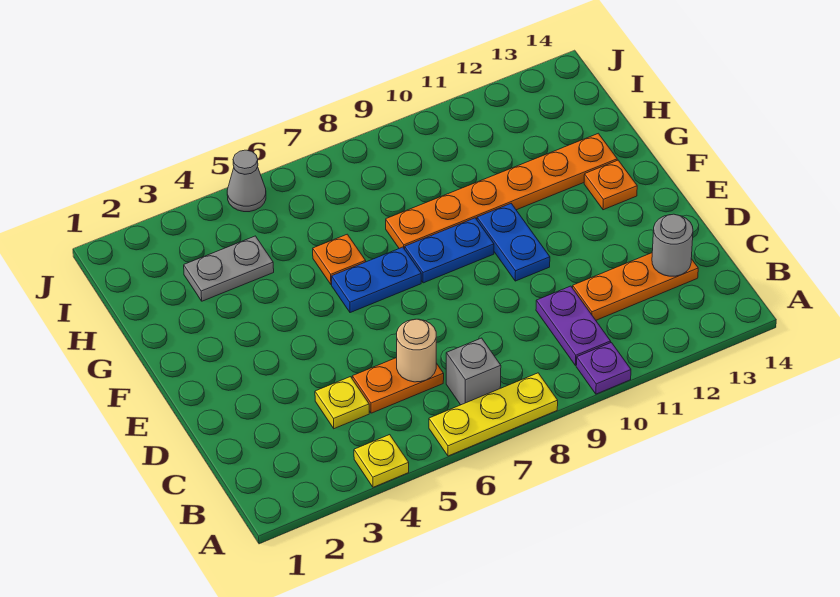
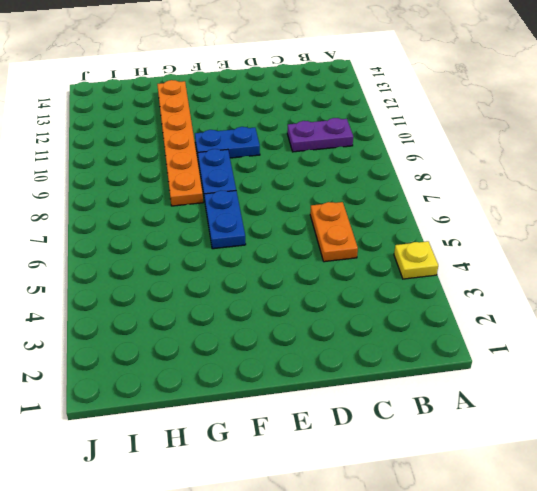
none -> yellow plate A6:A8 level 1
none -> purple plate A10 level 1
none -> grey brick B7 level 1

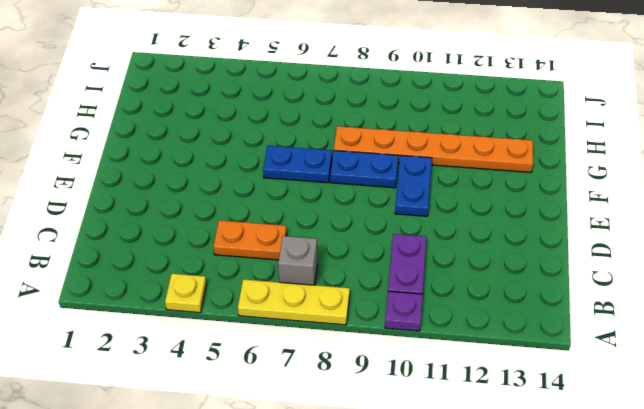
none -> yellow plate C4 level 1
none -> orange plate C11:C13 level 1
none -> orange plate F13 level 1

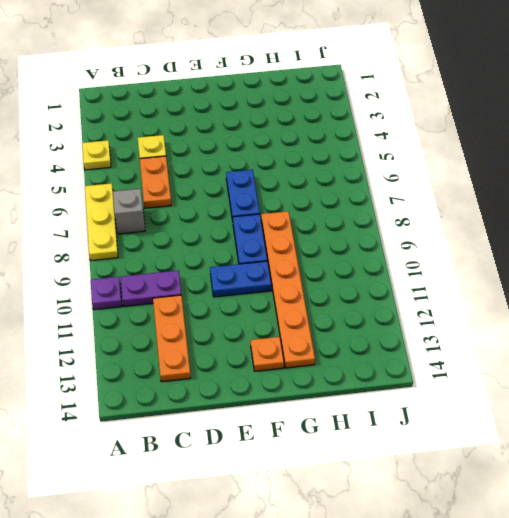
none -> orange plate G6 level 1
none -> grey plate H3:H4 level 1
none -> grey cone J5 level 1

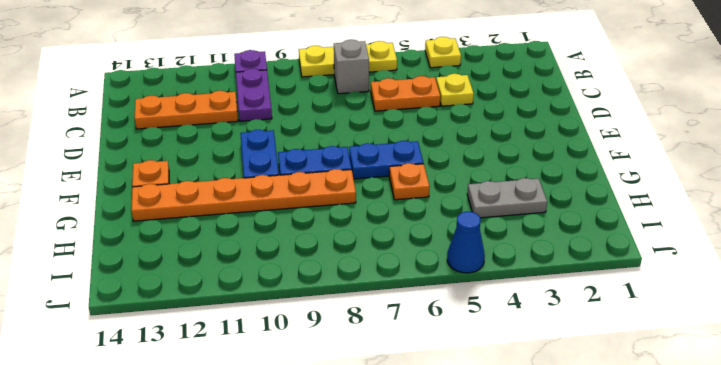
blue cone J5 level 1 -> grey cone J5 level 1
none -> tan round brick C6 level 2
none -> grey round brick C13 level 2

